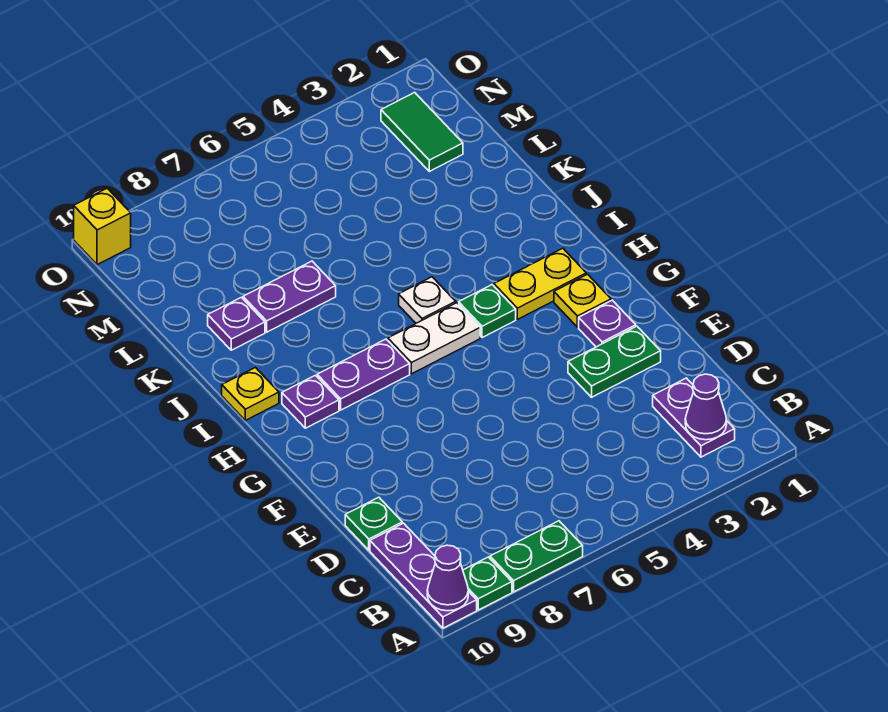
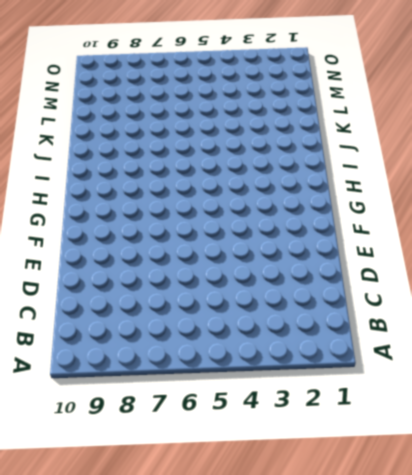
none -> green plate A7:A8 level 1
none -> green plate A9 level 1
none -> purple plate A10:C10 level 1

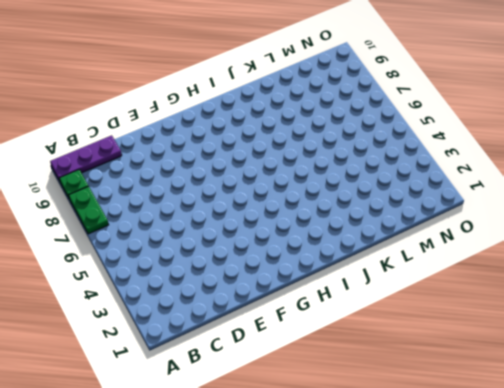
none -> purple plate B2:C2 level 1
none -> green plate D10 level 1
none -> green plate E2:E3 level 1

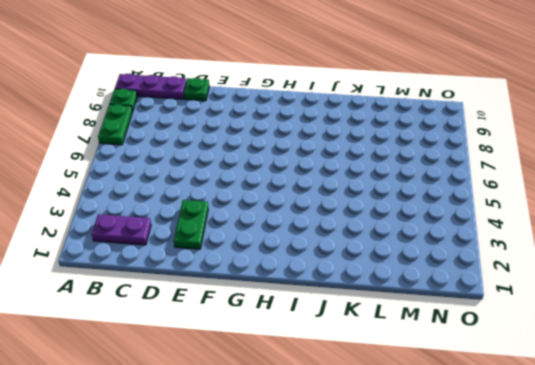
none -> purple plate F2 level 1
none -> yellow plate G2 level 1
none -> yellow plate H2:H3 level 1

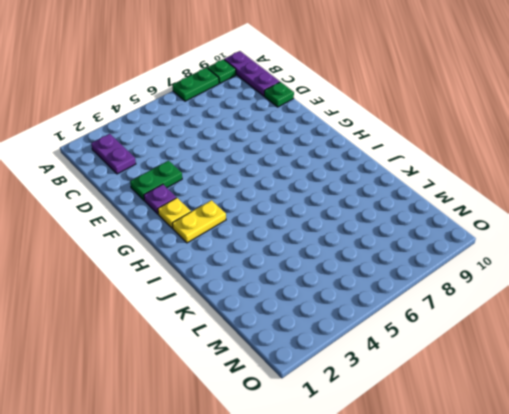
none -> green plate H4 level 1
none -> white plate H5:H6 level 1
none -> purple plate H7:H8 level 1

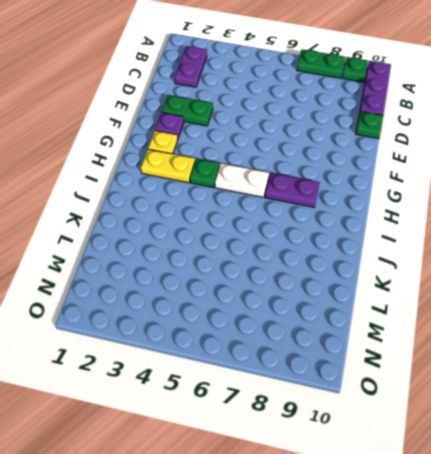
none -> purple plate H9 level 1
none -> white plate I5 level 1
none -> yellow plate I10 level 1

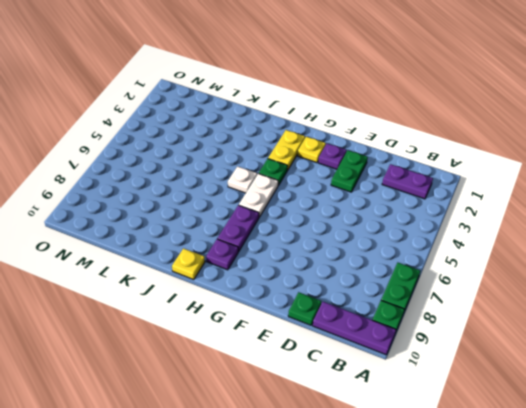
none -> purple plate K7:K8 level 1
none -> purple plate K9 level 1
none -> green tile M2:N2 level 1

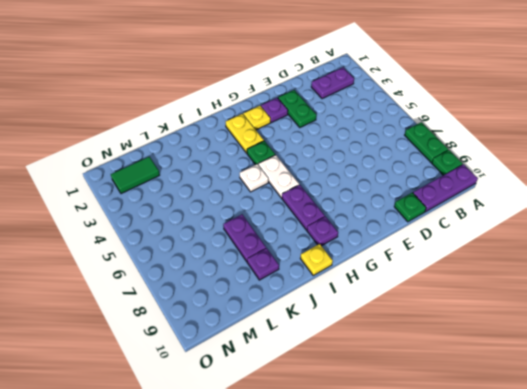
none -> yellow brick O10 level 1
none -> purple cone A10 level 2
none -> purple cone B2 level 2

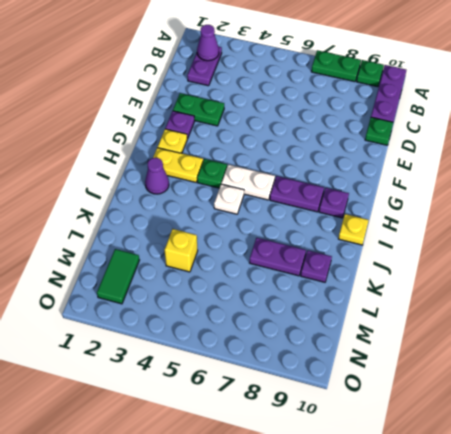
purple cone I2 level 1 -> purple cone A10 level 2
yellow brick L4 level 1 -> yellow brick O10 level 1

